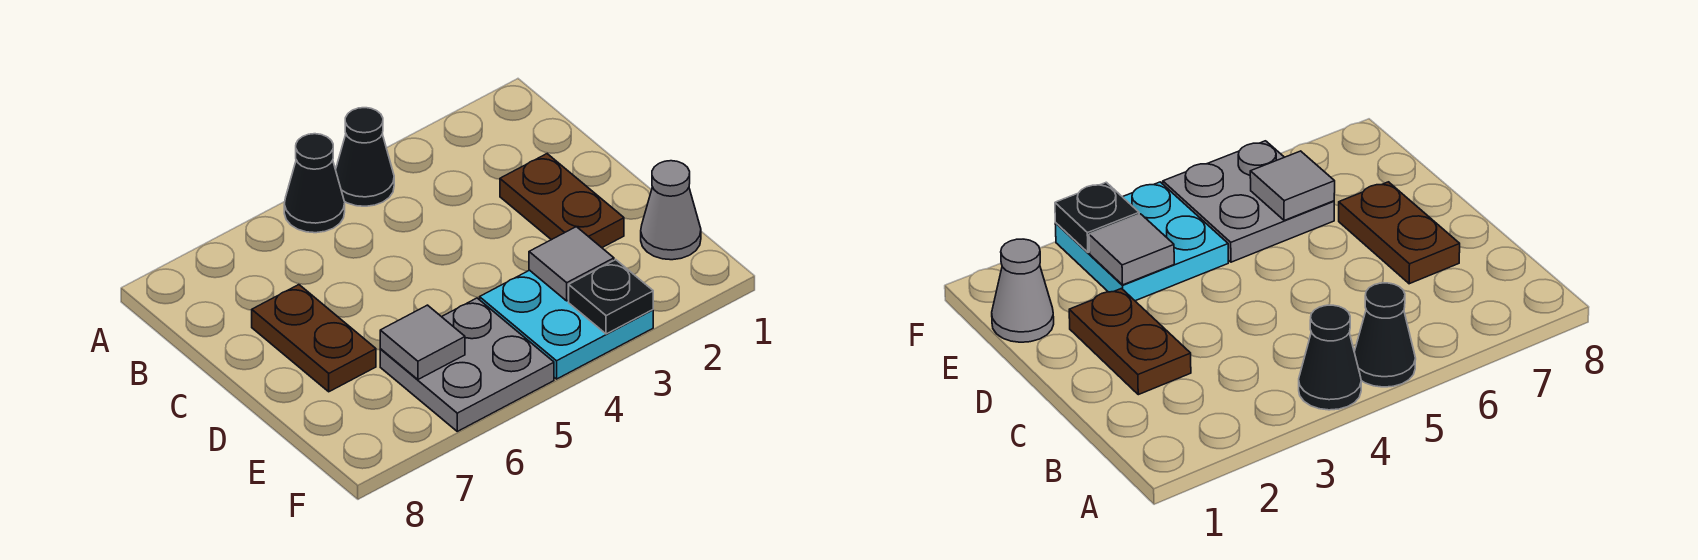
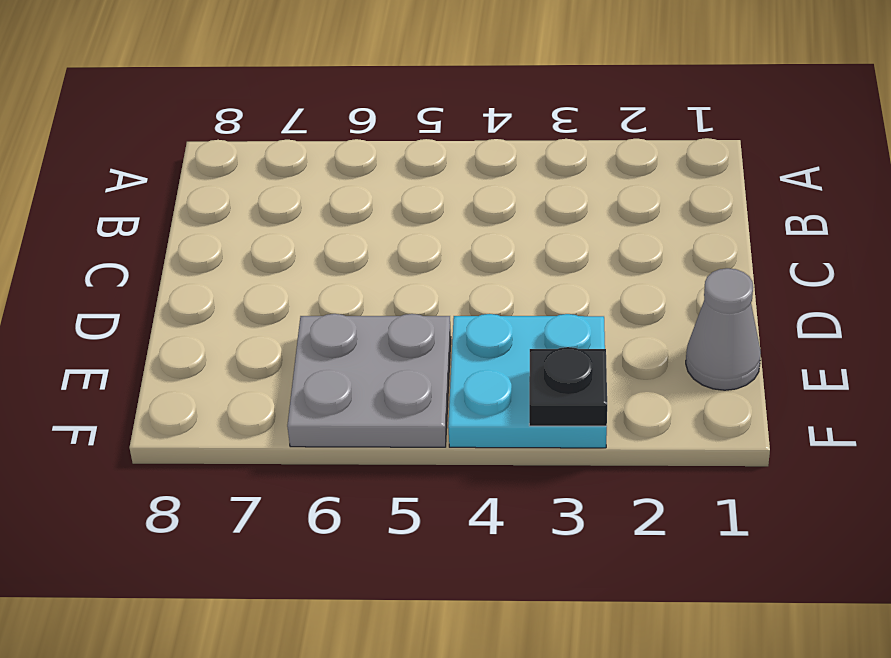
none -> black cone A4 level 1
none -> black cone A5 level 1

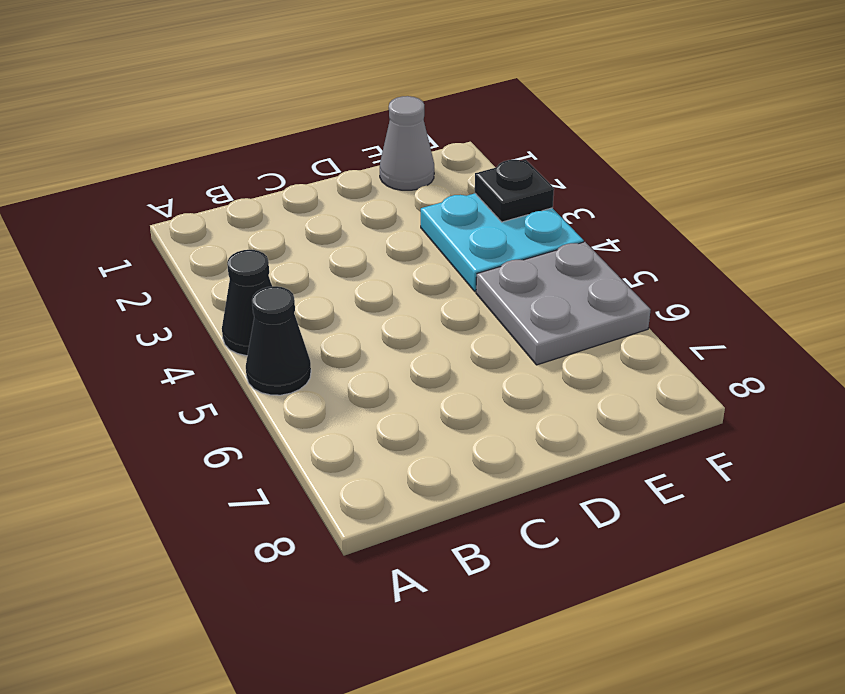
none -> brown plate C2:D2 level 1
none -> brown plate C7:D7 level 1

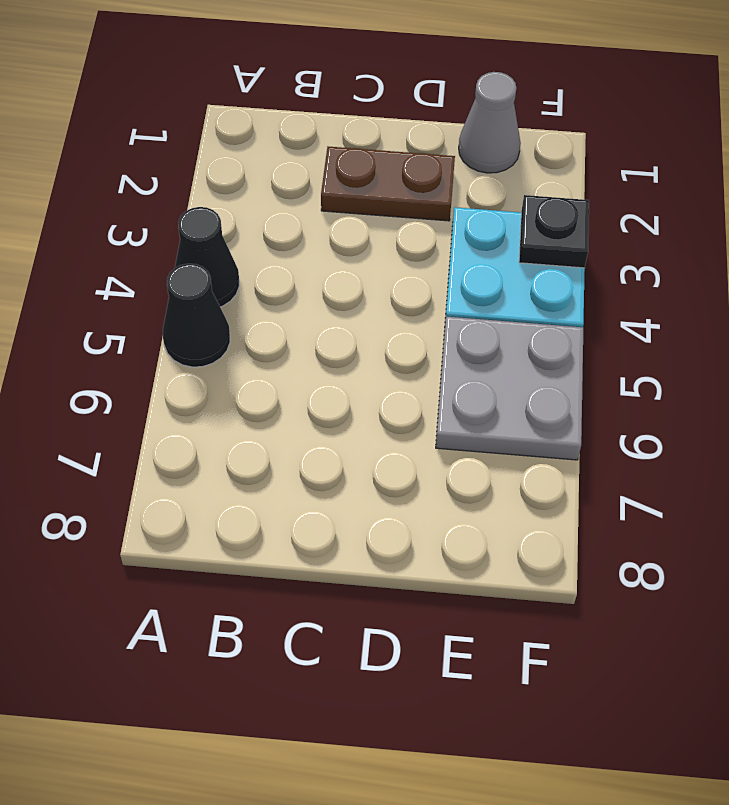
none -> brown plate C7:D7 level 1
none -> grey tile E3 level 2

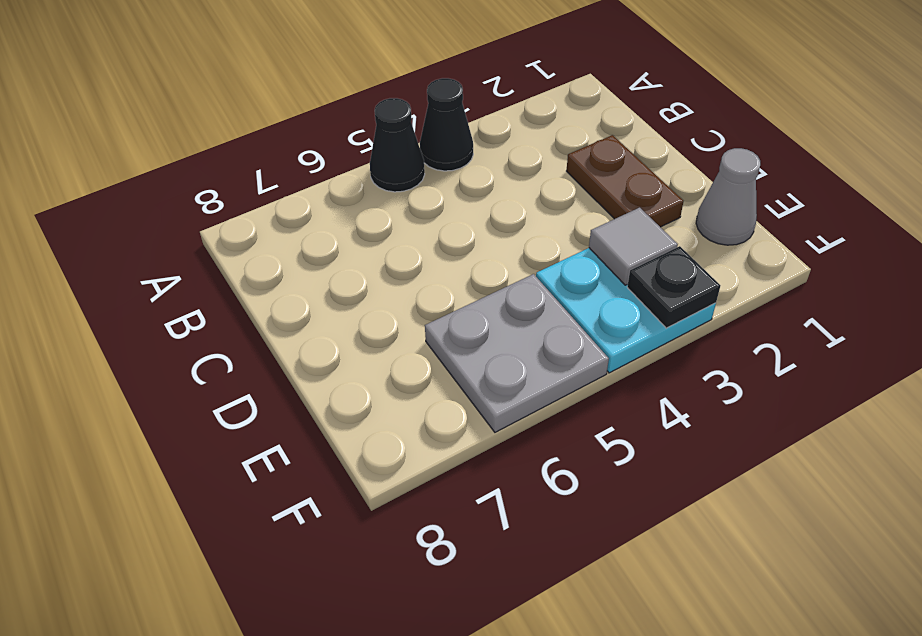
none -> brown plate C7:D7 level 1
none -> grey tile E6 level 2

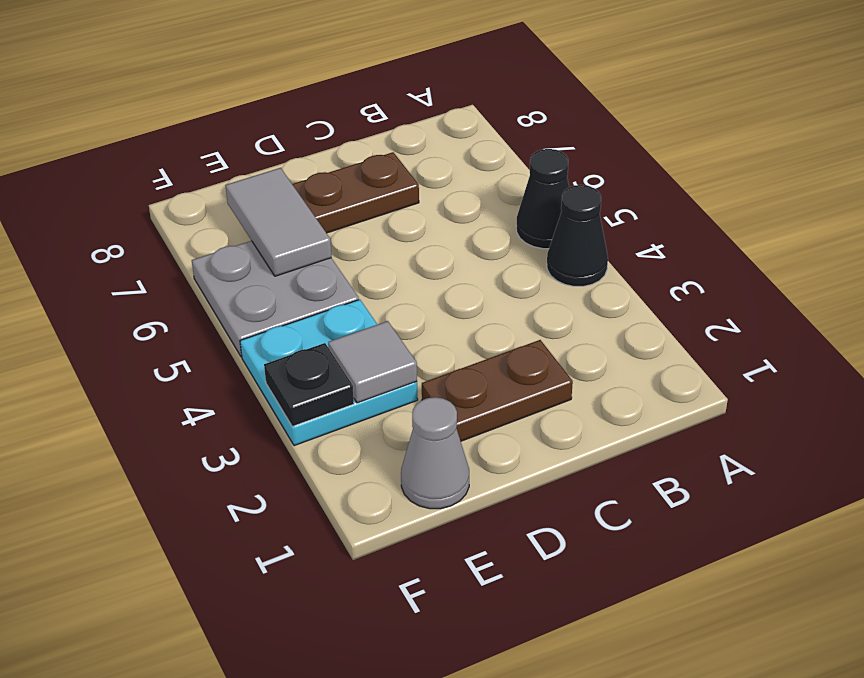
grey tile E6:E7 level 2 -> grey tile E6 level 2

